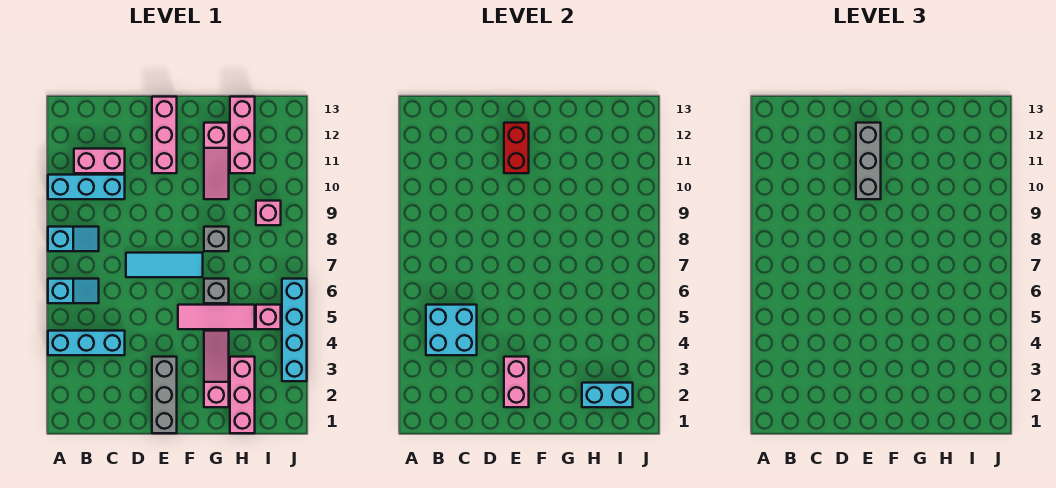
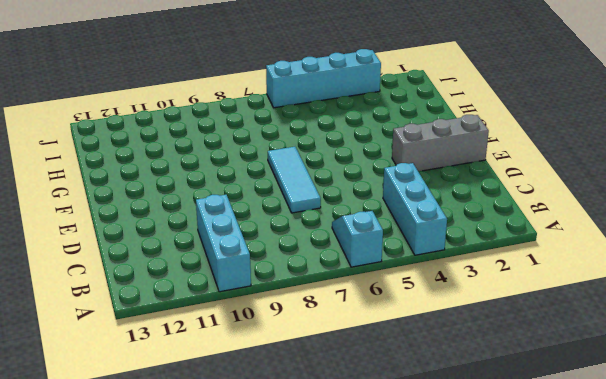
none -> cyan slope A8:B8 level 1 top A
none -> pink brick B11:C11 level 1
none -> pink brick E11:E13 level 1

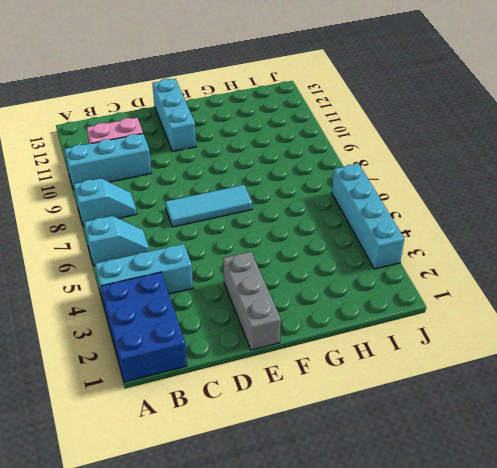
blue brick A1:B3 level 1 -> none
cyan brick E11:E13 level 1 -> pink brick E11:E13 level 1
none -> pink tile F5:H5 level 1
none -> pink slope G2:G4 level 1 top 2
none -> grey brick G6 level 1

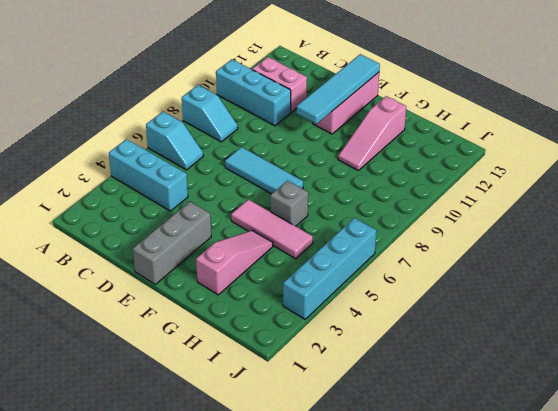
cyan tile E10:E13 level 2 -> red brick E11:E12 level 2
none -> grey brick G8 level 1
none -> pink brick H1:H3 level 1
none -> pink brick H11:H13 level 1

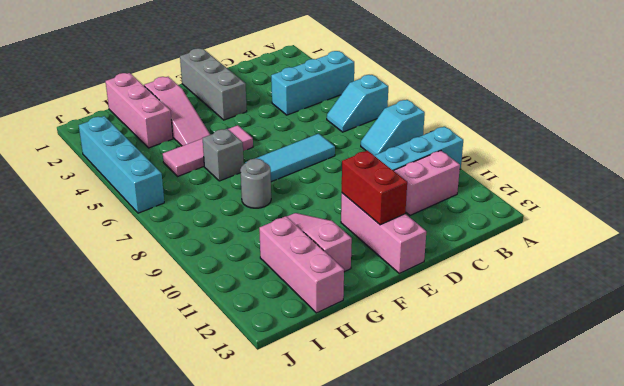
grey round brick G8 level 1 -> grey brick G8 level 1
none -> pink brick I5 level 1
none -> pink brick I9 level 1
none -> cyan brick B4:C5 level 2

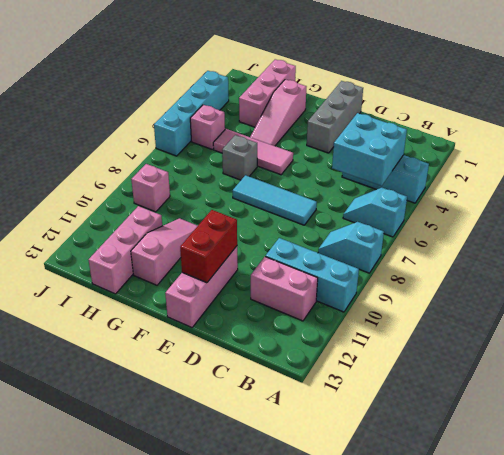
none -> grey brick G8 level 1
none -> pink brick E2:E3 level 2
none -> cyan brick H2:I2 level 2

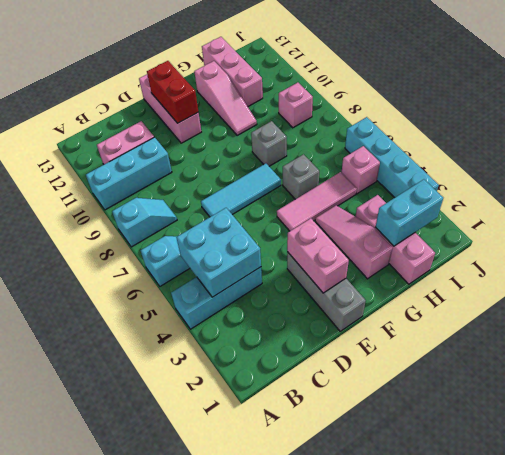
none -> grey brick E10:E12 level 3

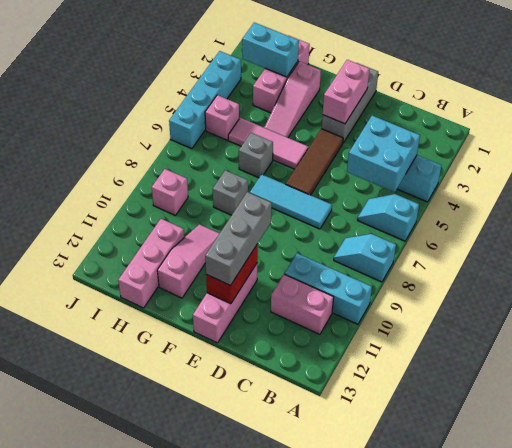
brown tile E4:E6 level 1 -> none

